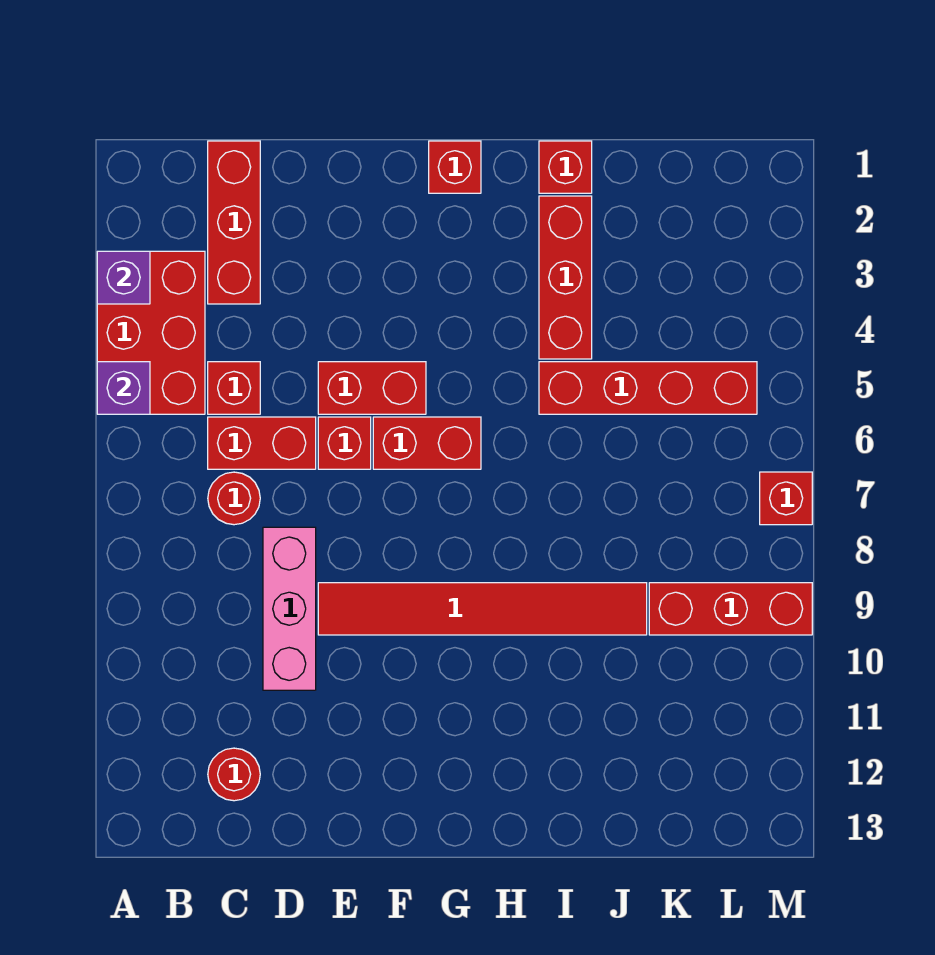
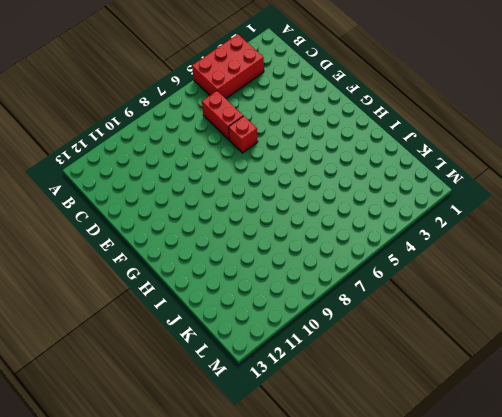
none -> red brick C1:C3 level 1
none -> red brick C5 level 1
none -> red round brick C7 level 1

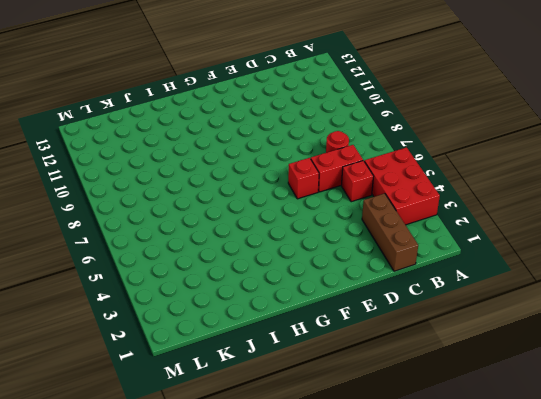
brown brick C1:C3 level 1 -> red brick C1:C3 level 1
none -> red round brick C12 level 1
none -> pink brick D8:D10 level 1
none -> red brick E5:F5 level 1

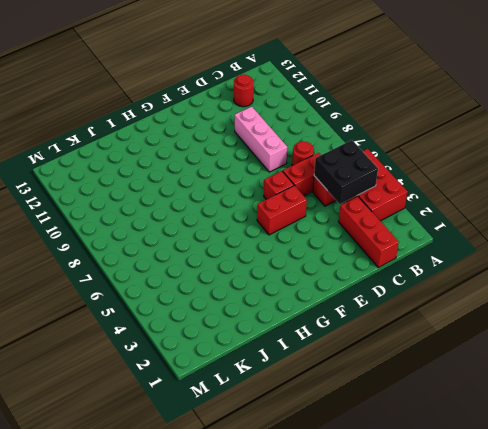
black brick B4:C5 level 2 -> none
none -> red tile E9:J9 level 1
none -> red brick F6:G6 level 1
none -> red brick G1 level 1

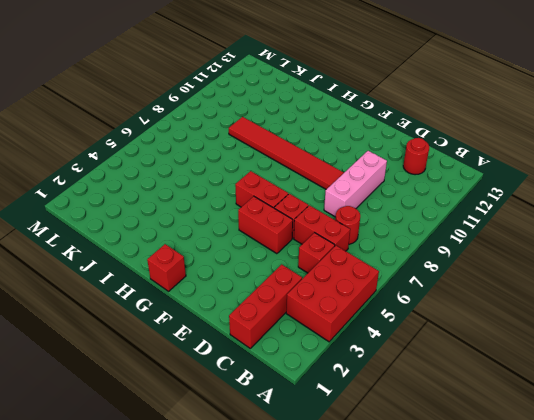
none -> red brick I1 level 1
none -> red brick I2:I4 level 1
none -> red brick I5:L5 level 1

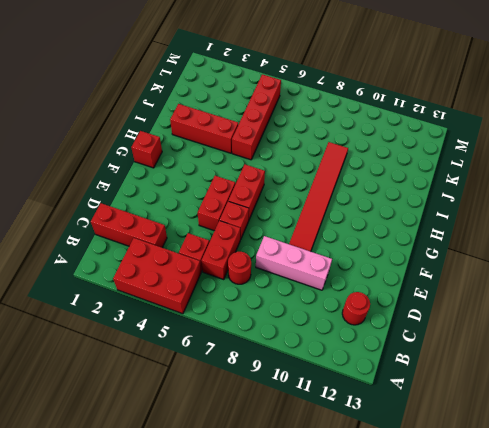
none -> red brick I1 level 1
none -> red brick K9:M9 level 1
none -> red brick M7 level 1

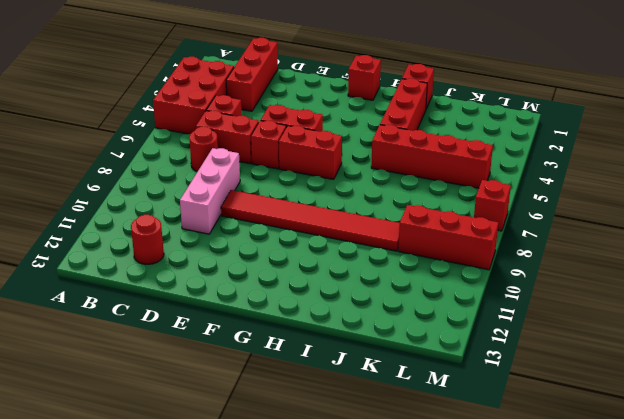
none -> purple brick A3 level 2
none -> purple brick A5 level 2

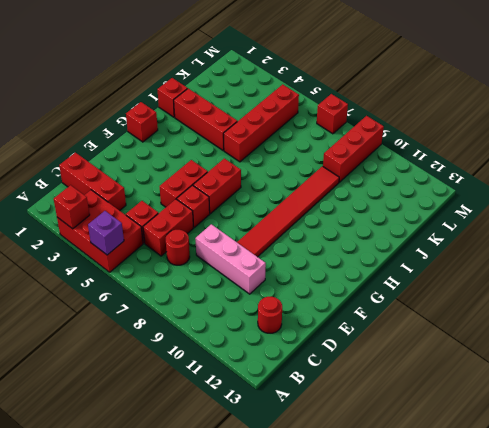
red brick A3 level 2 -> purple brick A3 level 2

